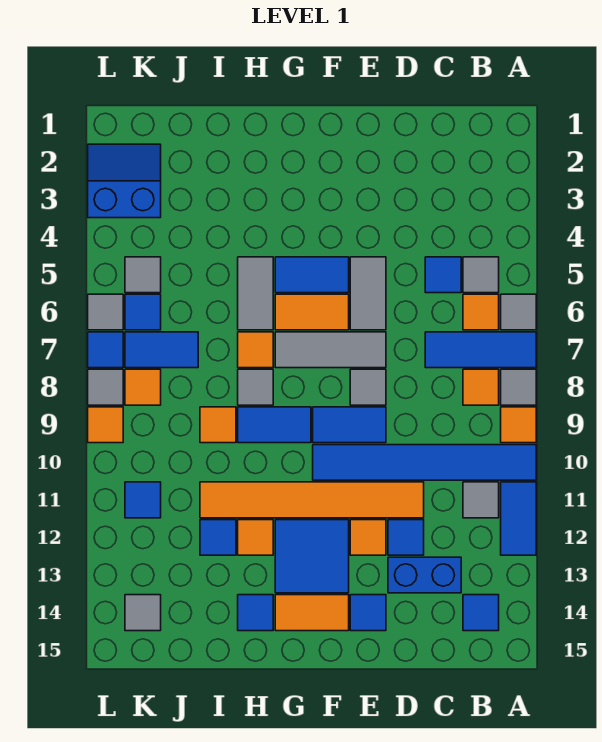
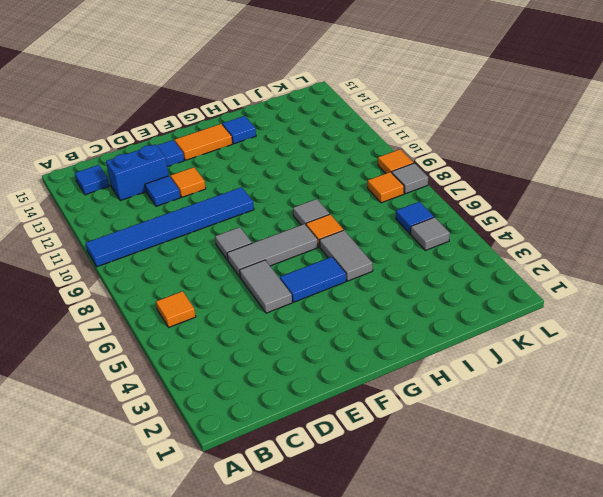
none -> grey tile A6 level 1
none -> blue tile A7:C7 level 1
none -> grey tile A8 level 1
none -> orange tile A9 level 1

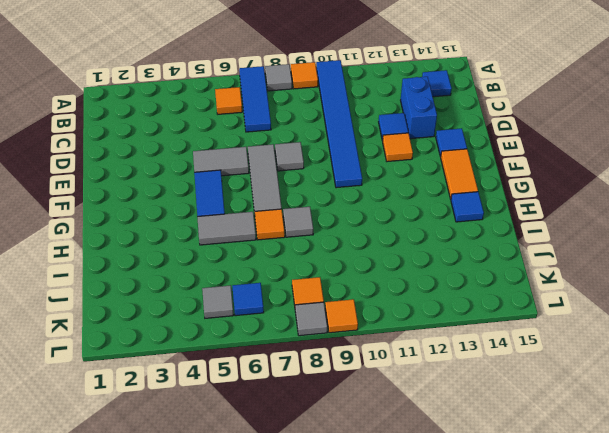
none -> grey tile A6 level 1
none -> blue tile A11:A12 level 1
none -> grey tile B5 level 1
none -> orange tile B8 level 1

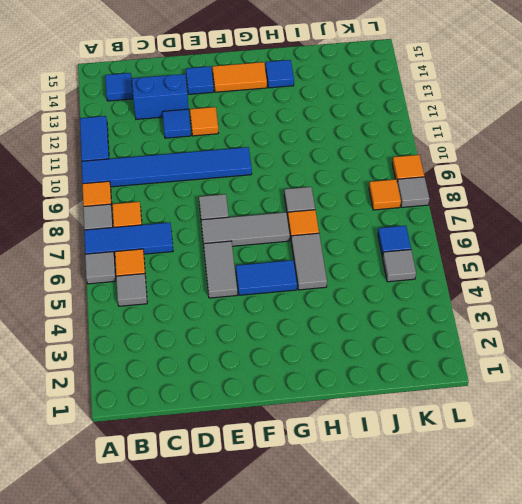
none -> grey tile B11 level 1
none -> blue tile C5 level 1
none -> orange tile D11:I11 level 1
none -> blue tile E9:F9 level 1

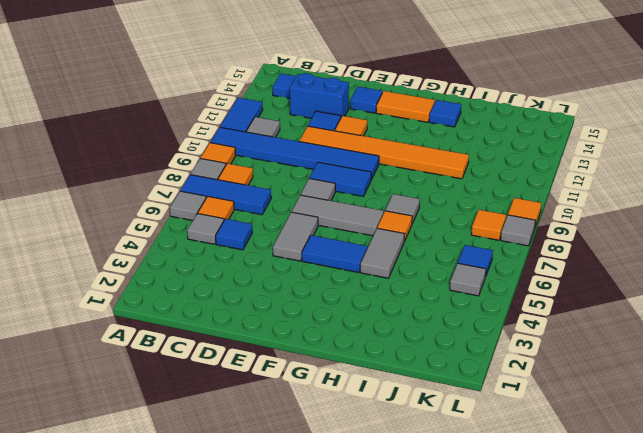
none -> orange tile F6:G6 level 1
none -> blue tile F12:G13 level 1
none -> blue tile G9:H9 level 1
none -> orange tile H12 level 1

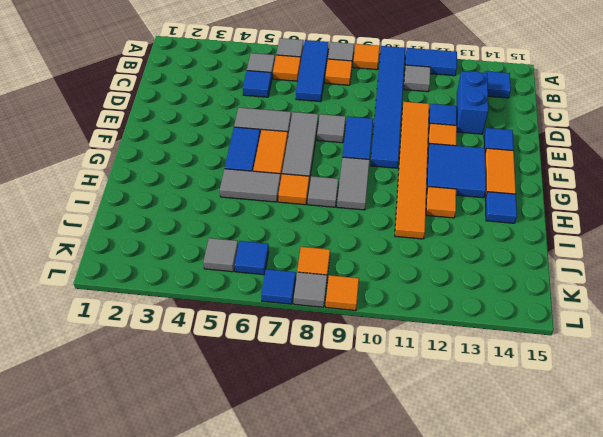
grey tile G9:H9 level 1 -> blue tile G9:H9 level 1
none -> orange tile I9 level 1
none -> blue tile I12 level 1
none -> blue tile J7:K7 level 1
none -> blue slope K2:L3 level 1 top 3

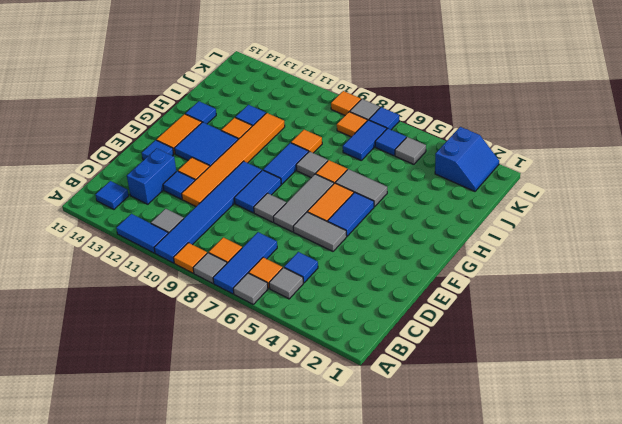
none -> blue tile K11 level 1
none -> grey tile K14 level 1
none -> grey tile L6 level 1

